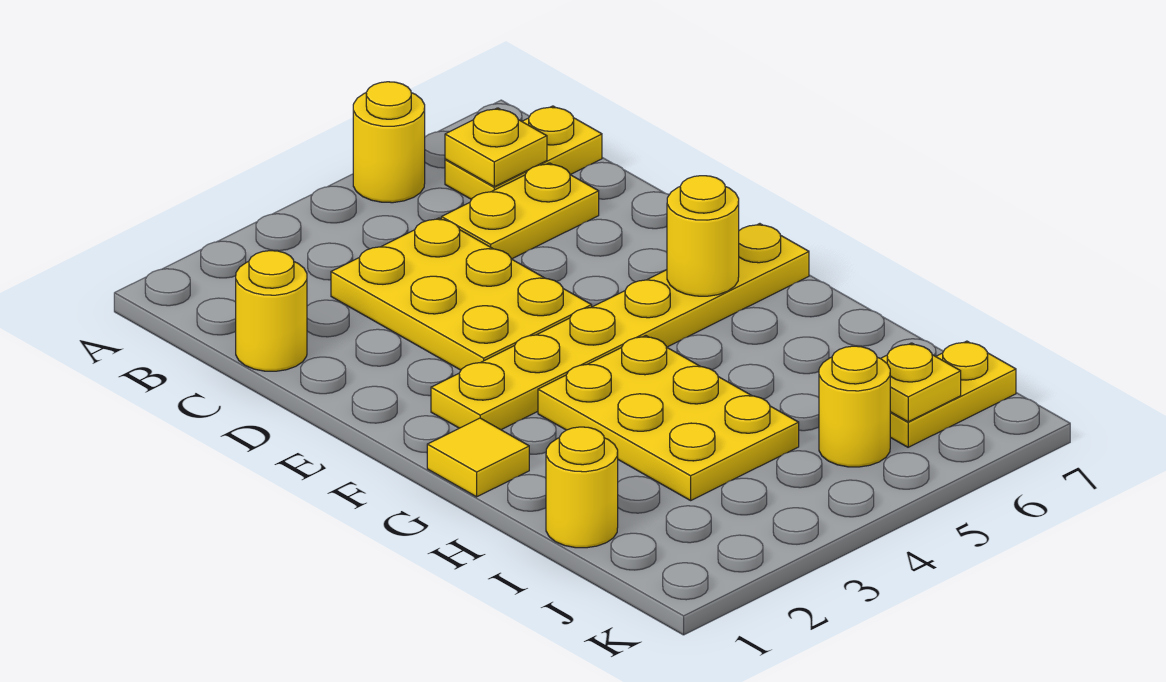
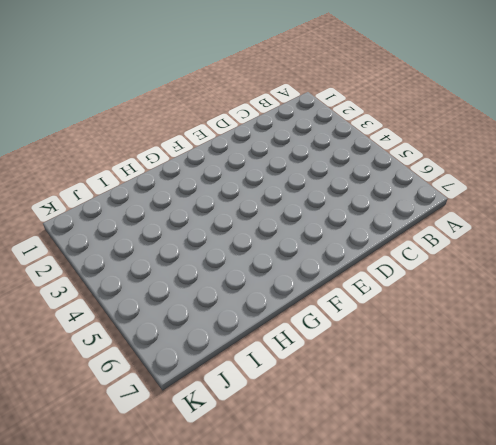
none -> yellow round brick A5 level 1
none -> yellow plate B6:B7 level 1
none -> yellow round brick C1 level 1

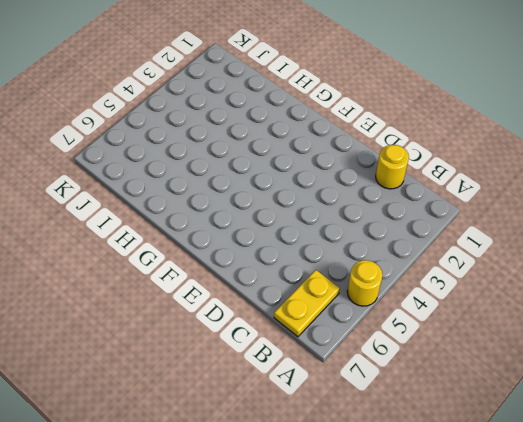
none -> yellow plate C3:E4 level 1
none -> yellow plate C5:C6 level 1
none -> yellow plate F2:F7 level 1

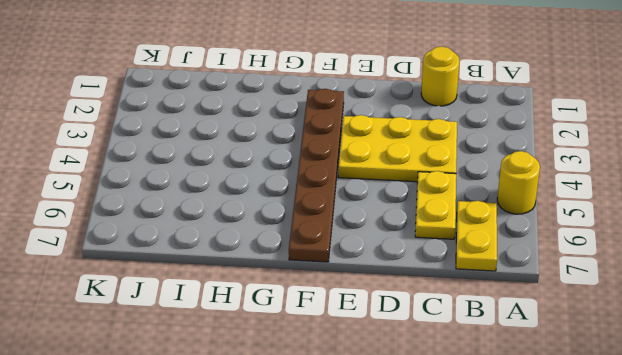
brown plate F2:F7 level 1 -> yellow plate F2:F7 level 1
none -> yellow tile G1 level 1
none -> yellow plate G3:I4 level 1
none -> yellow round brick I1 level 1

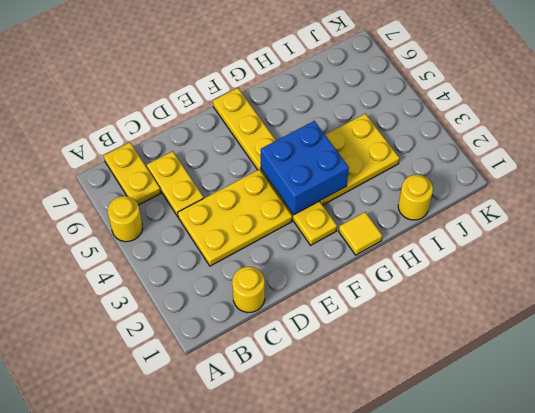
blue brick F3:G4 level 2 -> none
none -> yellow round brick J5 level 1
none -> yellow plate J6:J7 level 1
none -> yellow plate B6 level 2

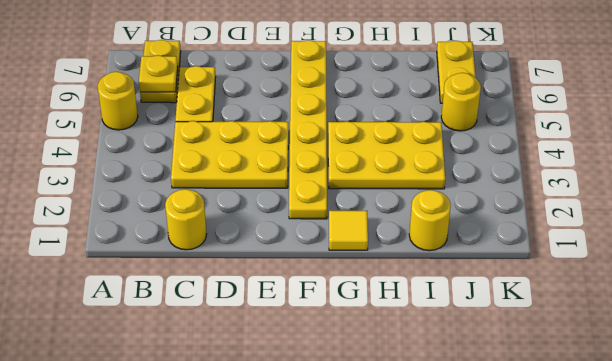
none -> yellow round brick F6 level 2
none -> yellow plate J6 level 2

